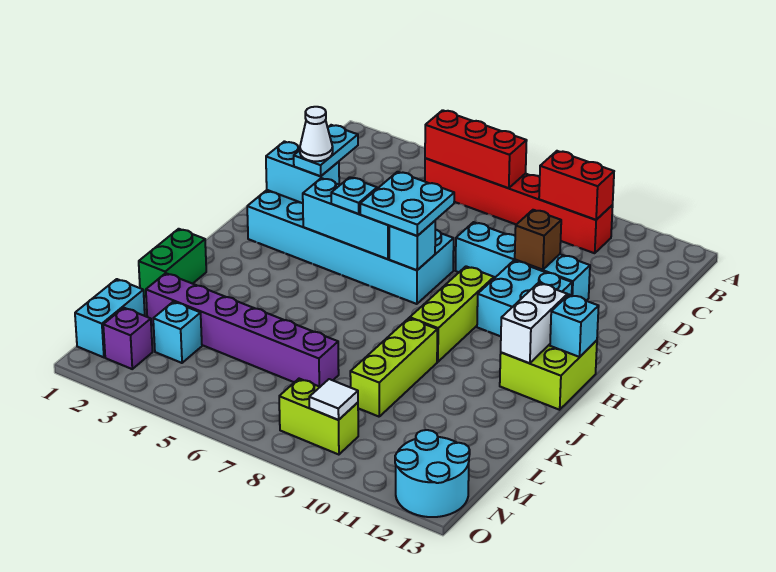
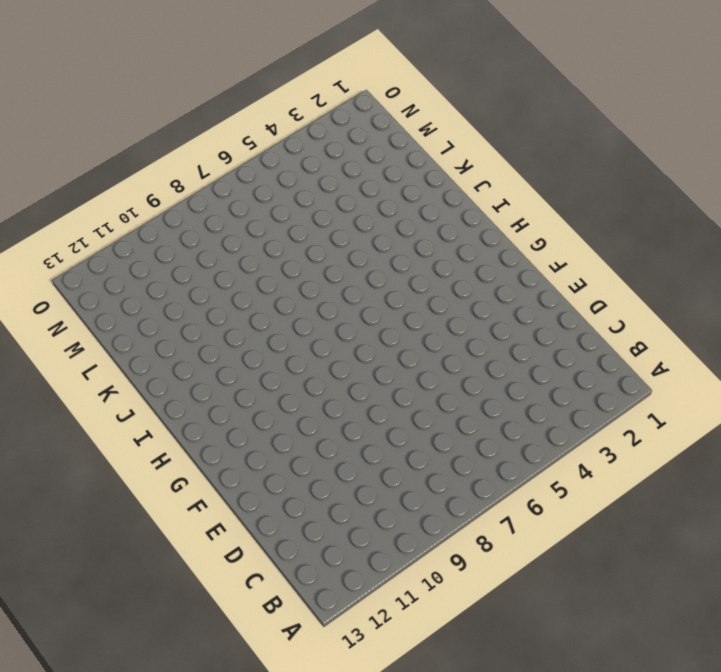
none -> red brick B5:B10 level 1
none -> cyan brick E8:E11 level 1
none -> cyan brick F2:G7 level 1

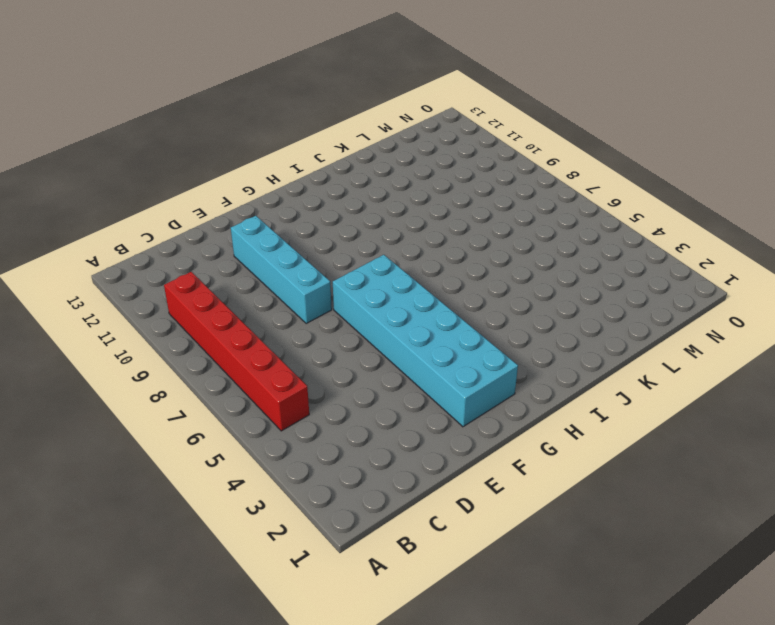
none -> cyan brick F10:G11 level 1
none -> lime brick G9:I9 level 1
none -> lime brick H12:I13 level 1

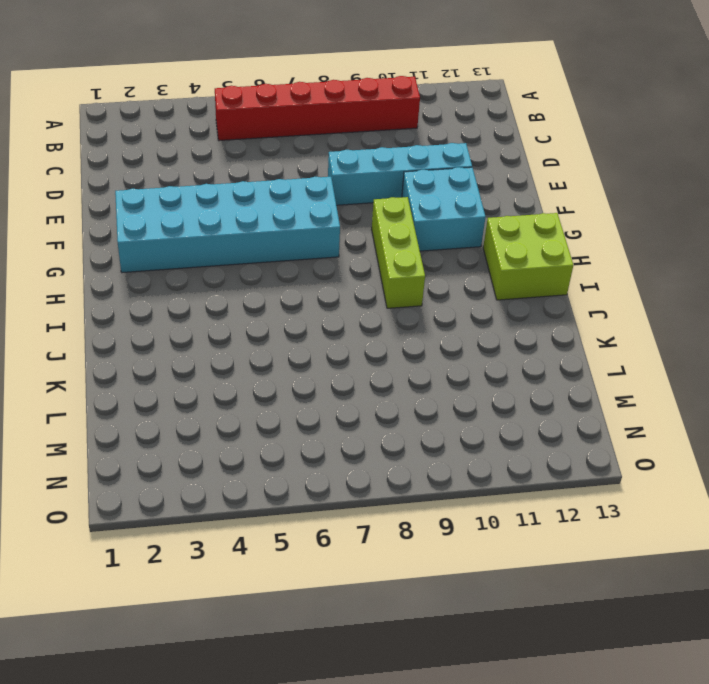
none -> green brick J1:K1 level 1
none -> lime brick J9:L9 level 1
none -> purple brick L2:L7 level 1

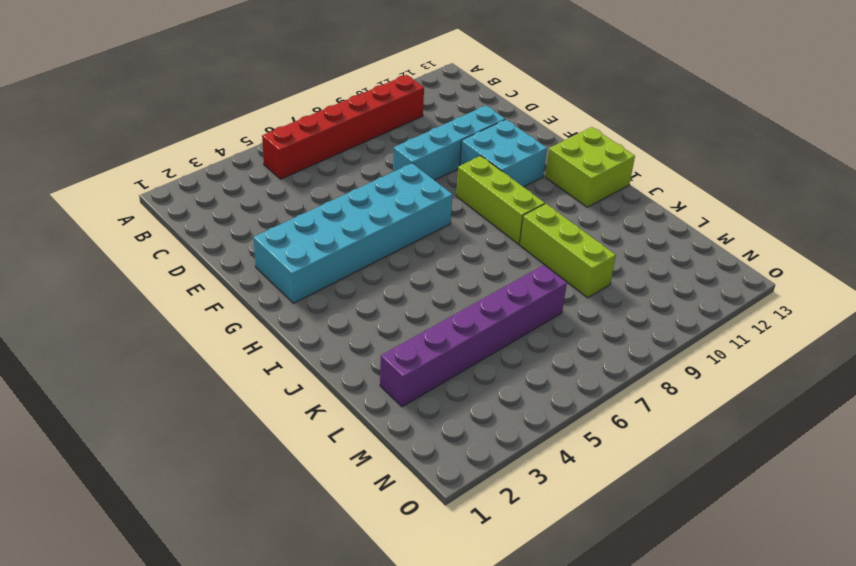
none -> green brick J1:K1 level 1
none -> cyan brick M1:N1 level 1
none -> cyan brick M3 level 1

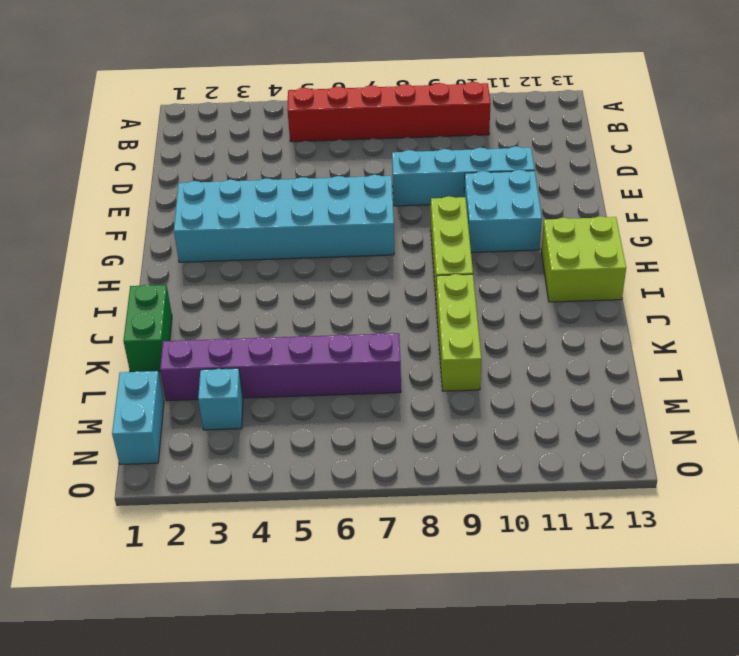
none -> purple brick N2 level 1
none -> lime brick N8:N9 level 1
none -> cyan round brick N12:O13 level 1

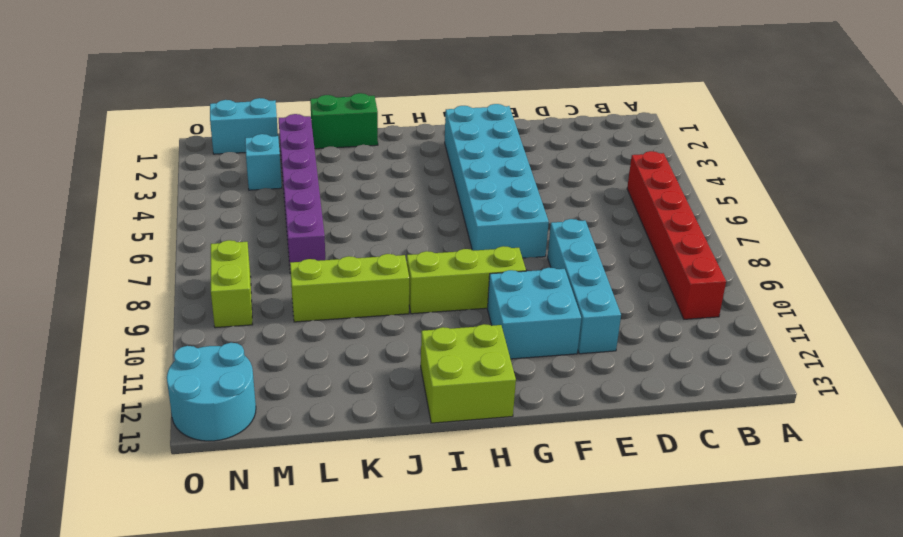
none -> purple brick N2 level 1
none -> red brick B5:B7 level 2
none -> red brick B9:B10 level 2

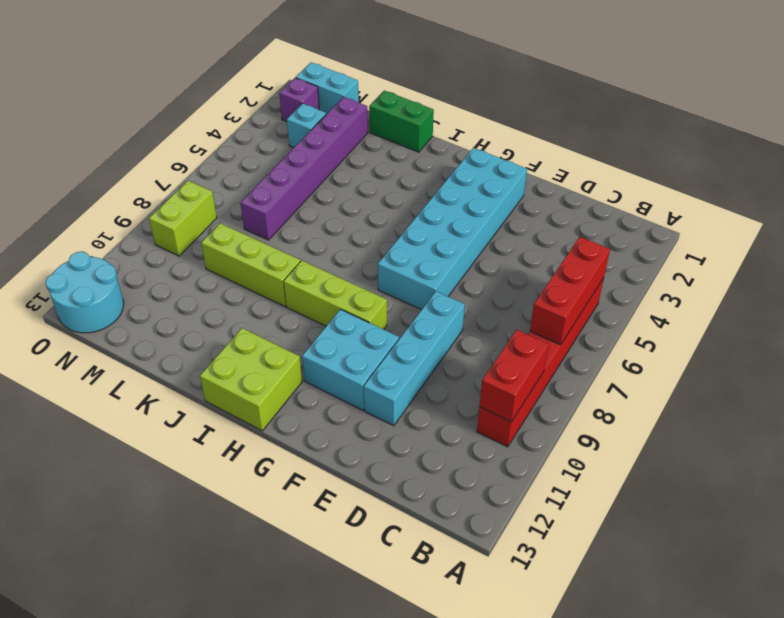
none -> brown brick E10 level 2
none -> cyan brick F2:F3 level 2
none -> cyan brick G4:G6 level 2

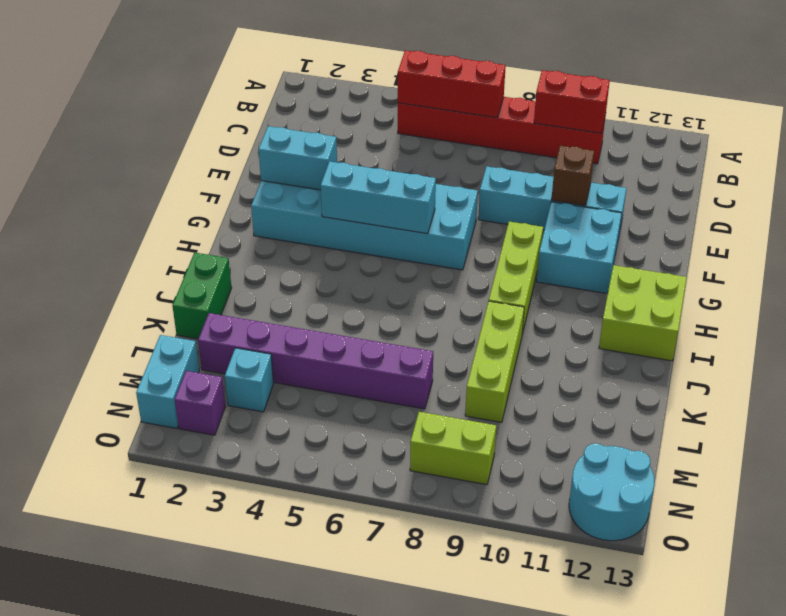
none -> cyan brick G7 level 2
none -> white brick H12:I12 level 2
none -> cyan brick H13 level 2

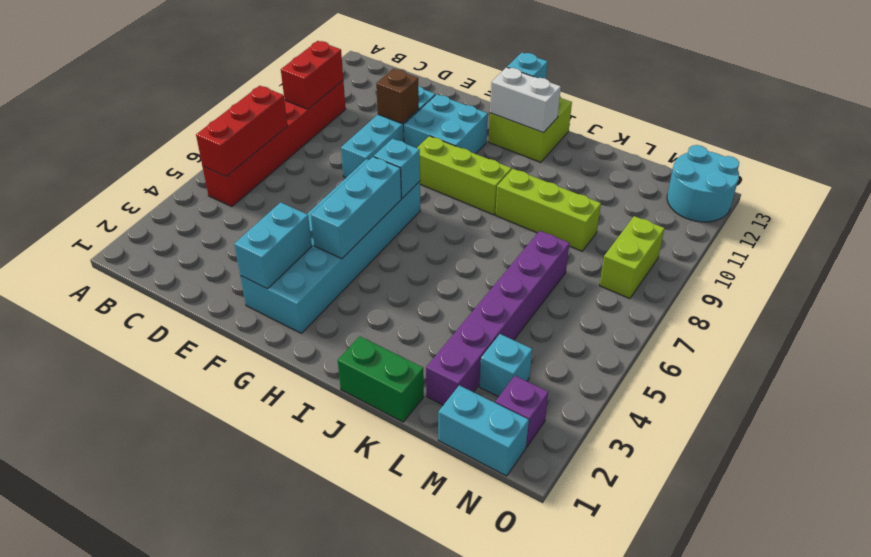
none -> white tile N9 level 2
none -> cyan plate E3:F3 level 3
none -> cyan plate F6:G7 level 3

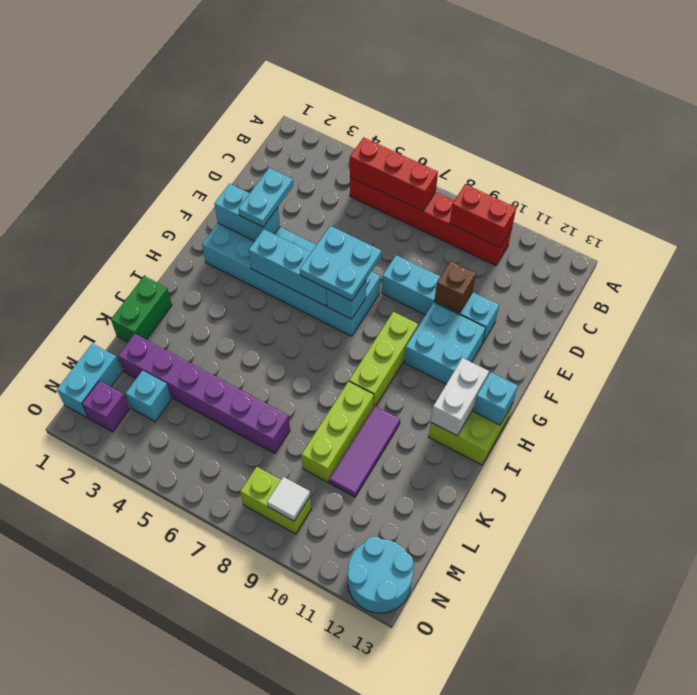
purple tile J10:L10 level 1 -> none
none -> cyan plate G5 level 3
none -> white cone F3 level 4

